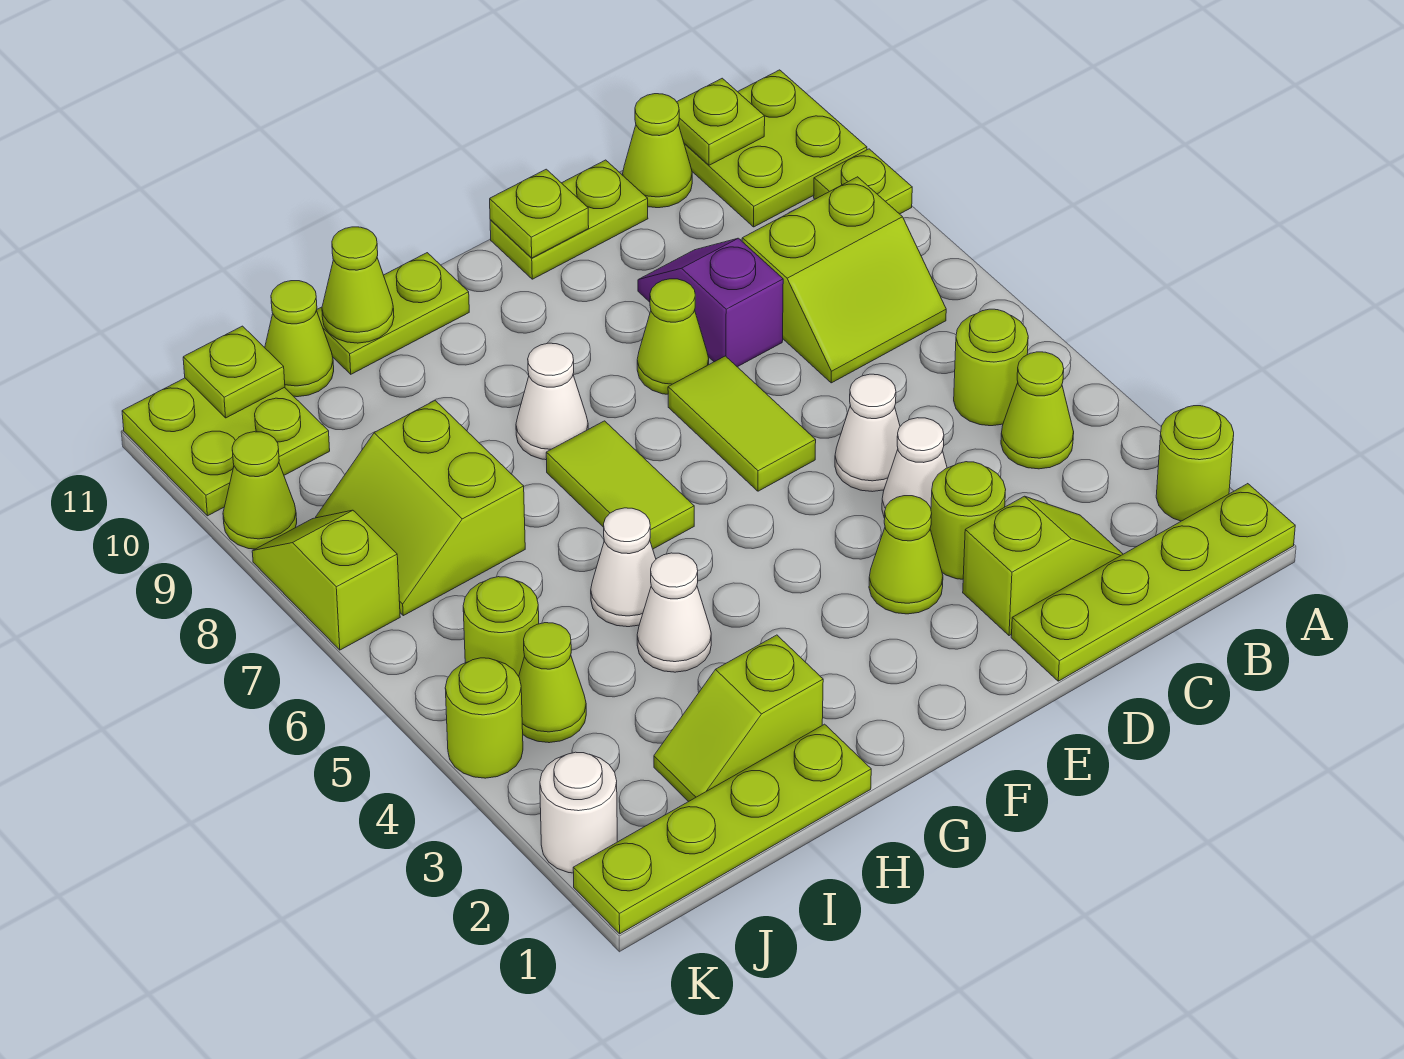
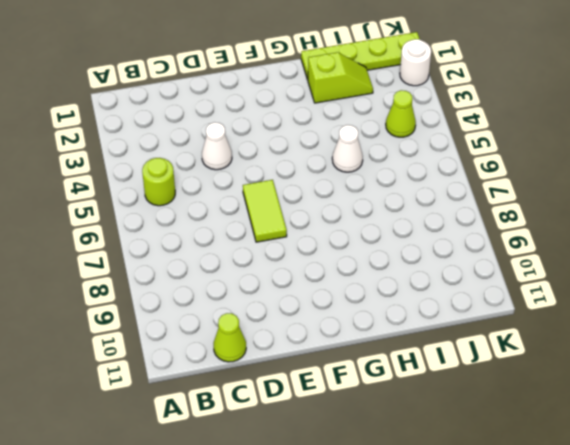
none -> lime plate A1:D1 level 1
none -> lime round brick A2 level 1
none -> lime plate A9 level 1
none -> lime plate A10:B11 level 1

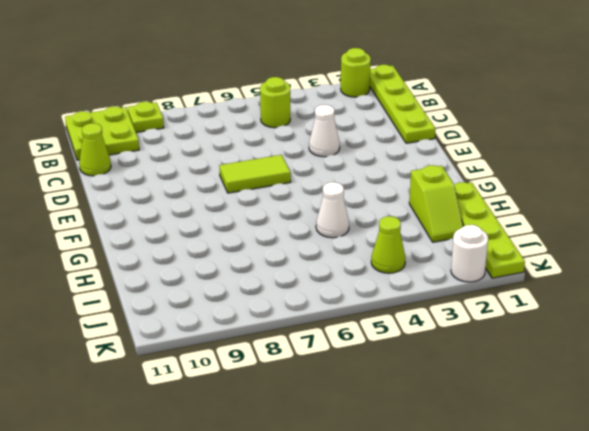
none -> lime cone B4 level 1
none -> lime slope B7:C8 level 1 top 8
none -> lime slope C2:D2 level 1 top D
none -> lime round brick D3 level 1

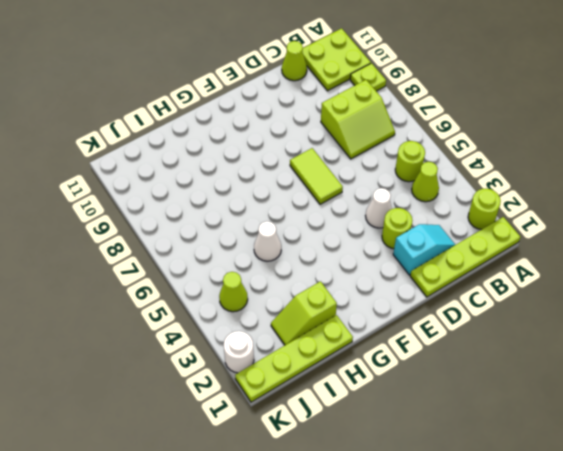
cyan slope C2:D2 level 1 top D -> lime slope C2:D2 level 1 top D
none -> white cone D5 level 1
none -> purple slope D8:D9 level 1 top 8
none -> lime plate D11:E11 level 1
none -> lime cone E3 level 1

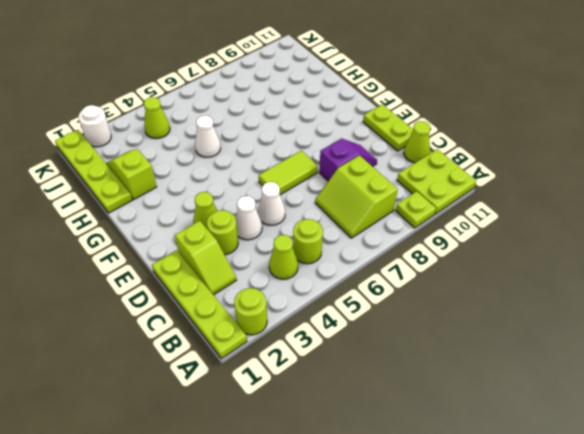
none -> lime cone E8 level 1
none -> lime tile G6:G7 level 1
none -> white cone G8 level 1
none -> lime plate G11:H11 level 1

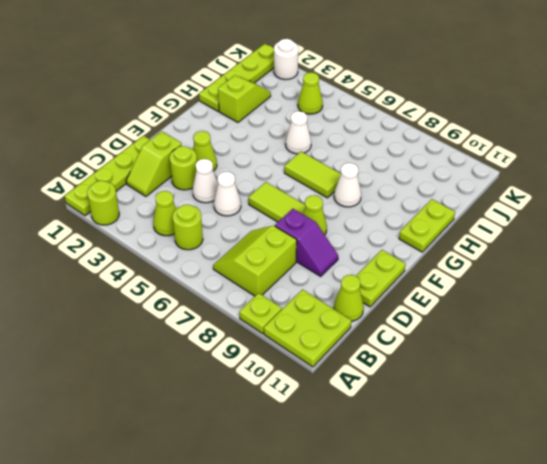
none -> white cone H4 level 1
none -> lime slope I7:J8 level 1 top I
none -> lime cone I11 level 1
none -> lime round brick J5 level 1

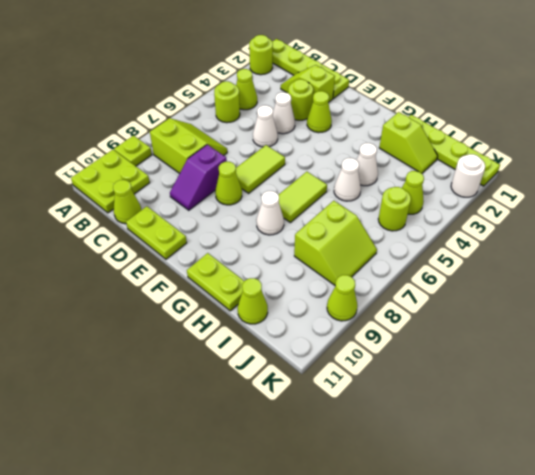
none -> lime plate J10:K11 level 1
none -> lime round brick K4 level 1
none -> lime slope K7:K8 level 1 top 7
none -> lime plate B11 level 2

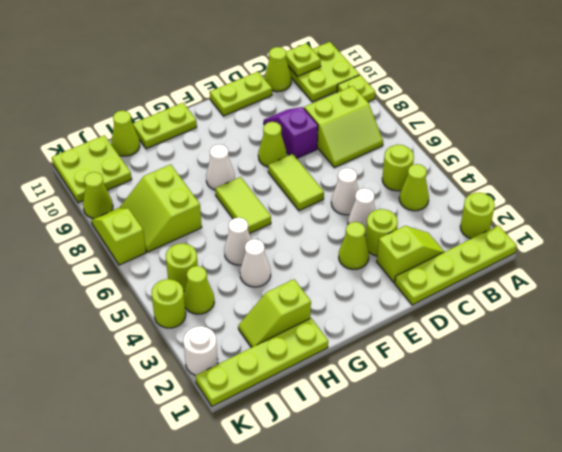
none -> lime plate E11 level 2
none -> lime cone H11 level 2
none -> lime plate J11 level 2

